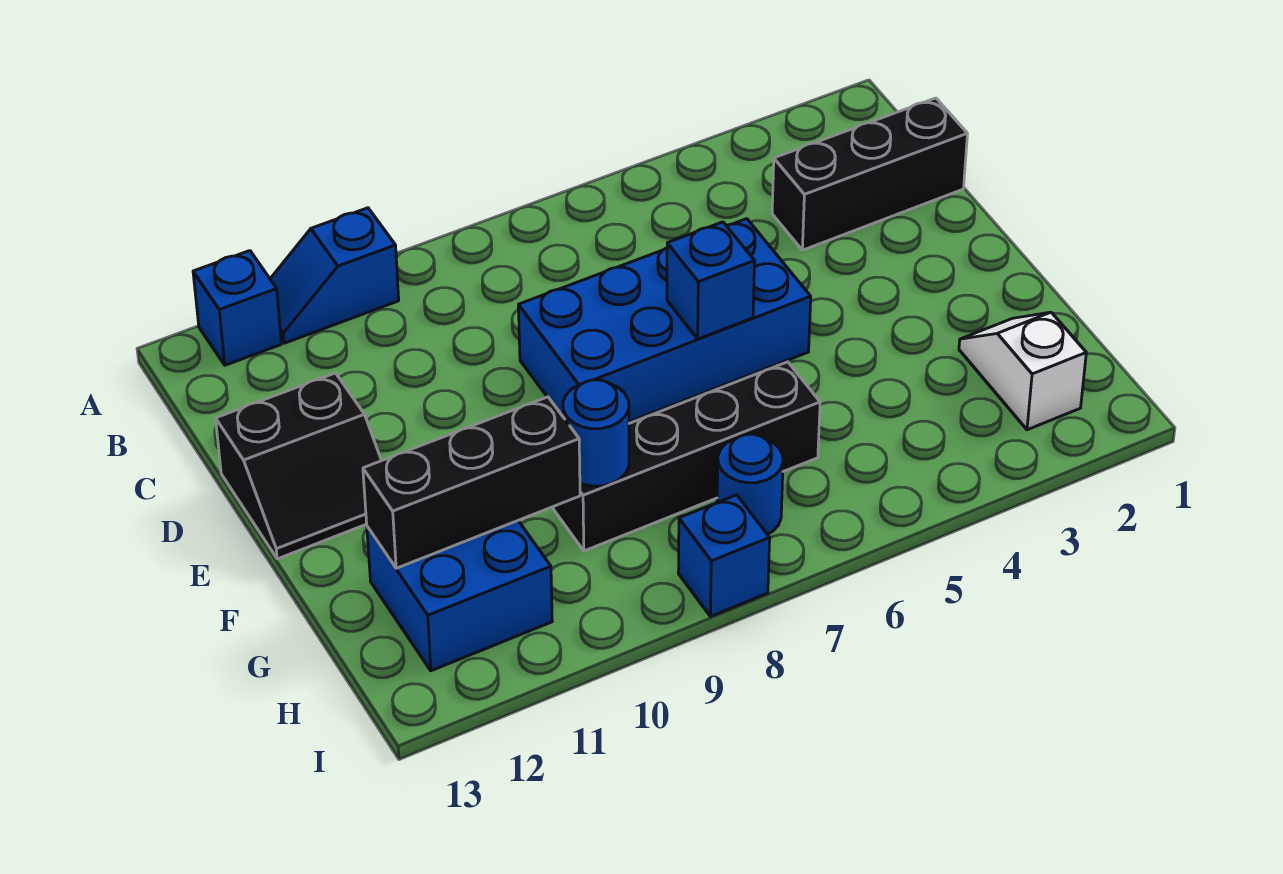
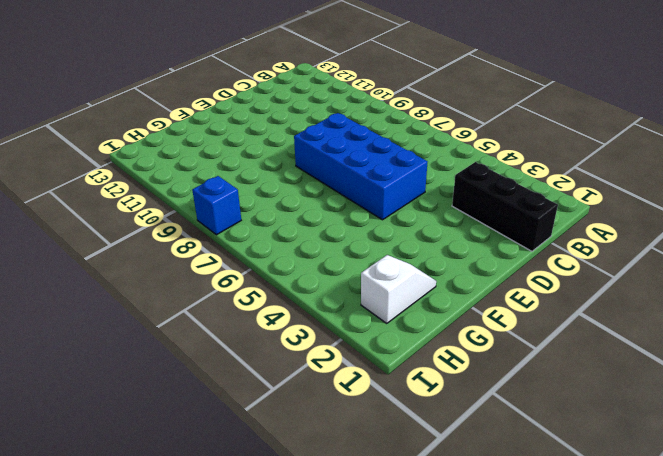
none -> blue slope A10:A11 level 1 top 10
none -> blue brick A12 level 1
none -> black slope D12:E13 level 1 top D

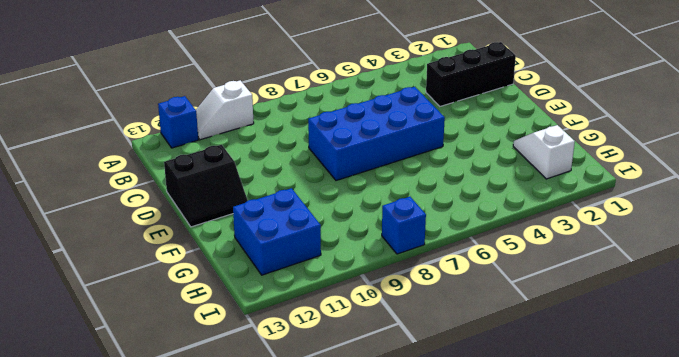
white slope A10:A11 level 1 top 10 -> blue slope A10:A11 level 1 top 10
none -> black brick G6:G9 level 1
none -> blue round brick H7 level 1
none -> blue brick E6 level 2

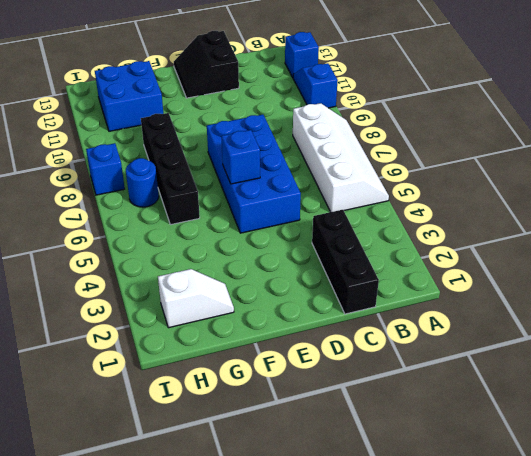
white slope A5:B8 level 1 top B -> none
none -> blue round brick G9 level 2
none -> black brick G10:G12 level 2

